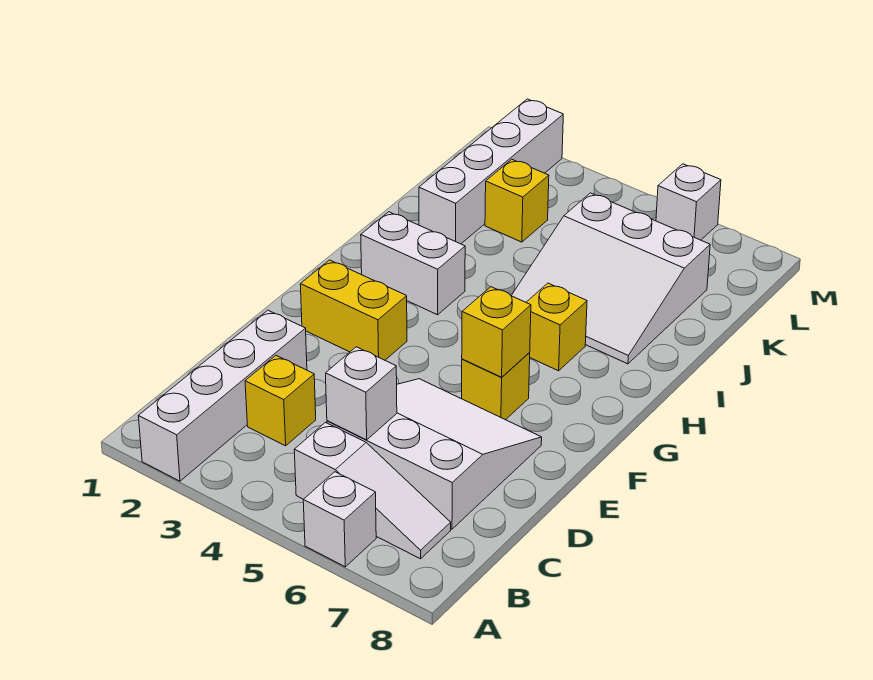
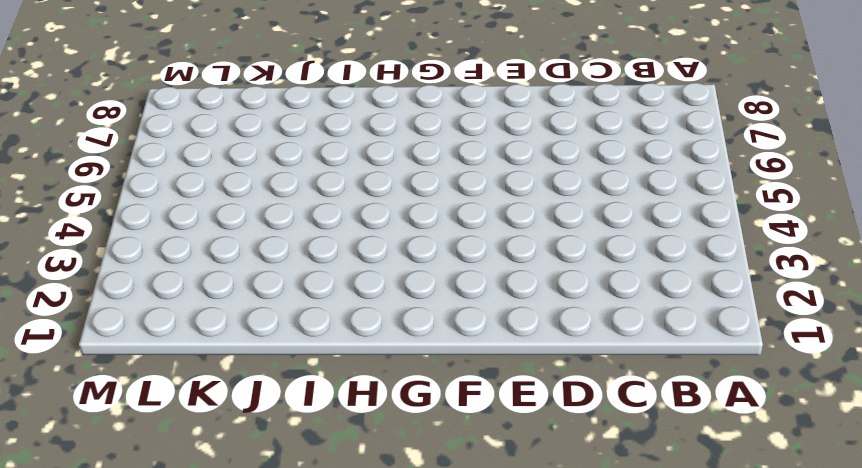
none -> white brick A2:D2 level 1
none -> white brick A6 level 1
none -> white slope B5:B7 level 1 top 5

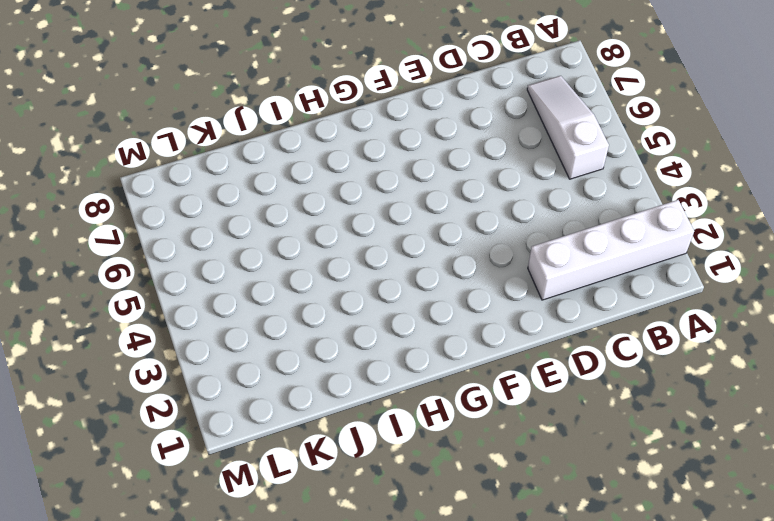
none -> white brick A6 level 1
none -> yellow brick C3 level 1
none -> white slope C5:E7 level 1 top C

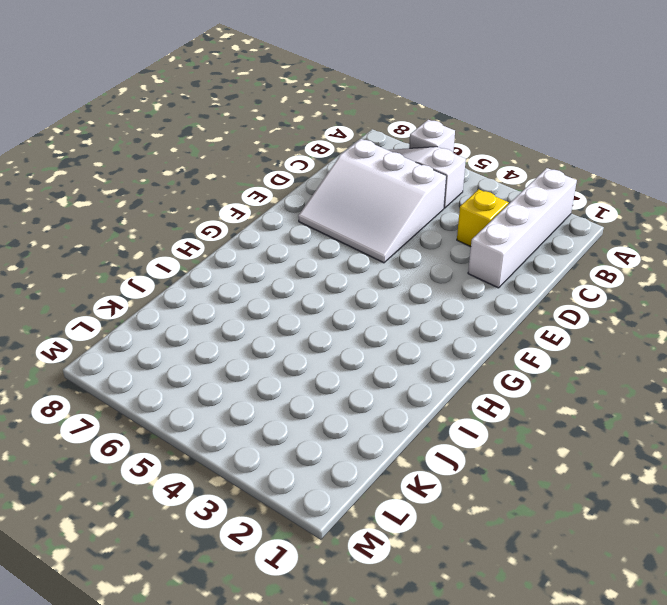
none -> yellow brick F2:F3 level 1
none -> yellow brick F6 level 1
none -> white brick H2:H3 level 1

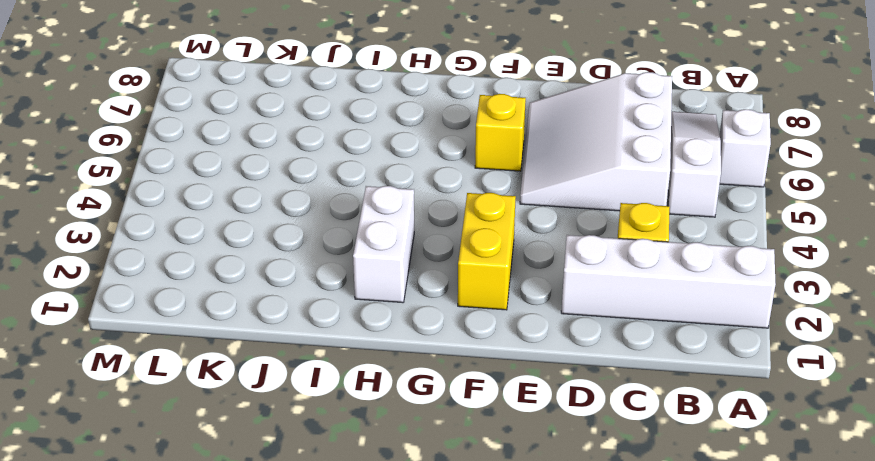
none -> yellow brick H6 level 1
none -> white slope I5:K7 level 1 top K
none -> white brick J2:M2 level 1

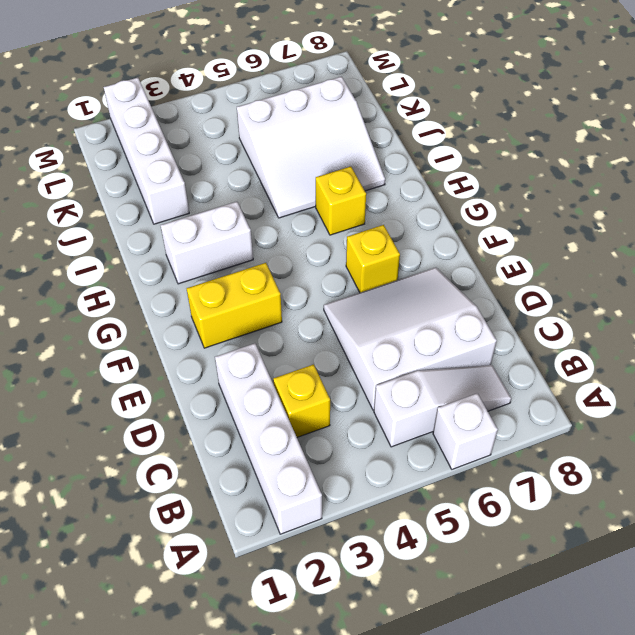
none -> yellow brick K3 level 1
none -> white brick M6 level 1
none -> white brick C5 level 2

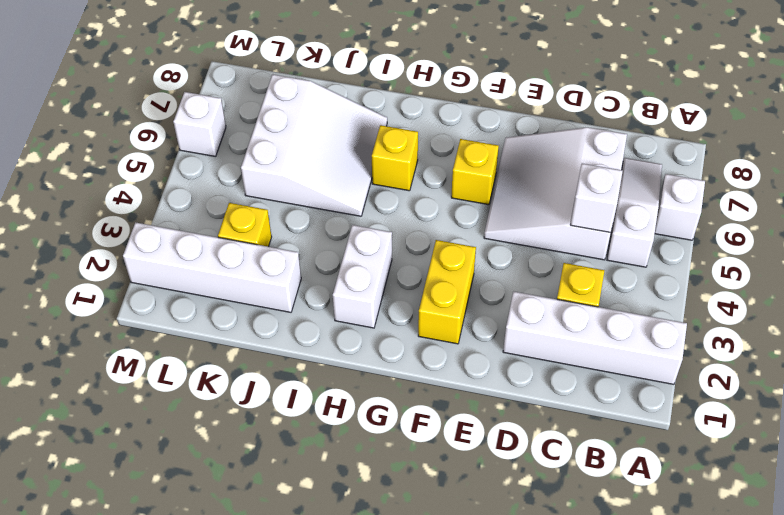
none -> yellow brick F6 level 2

